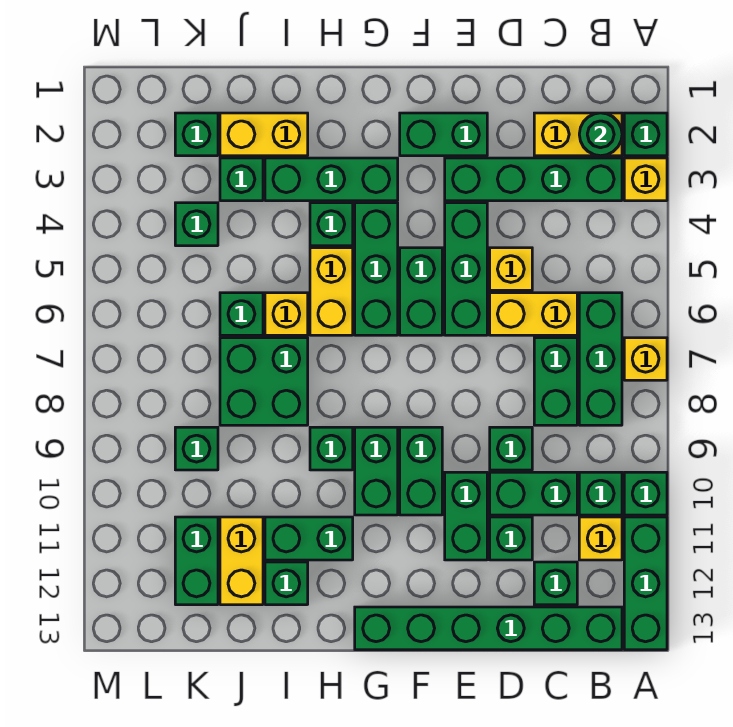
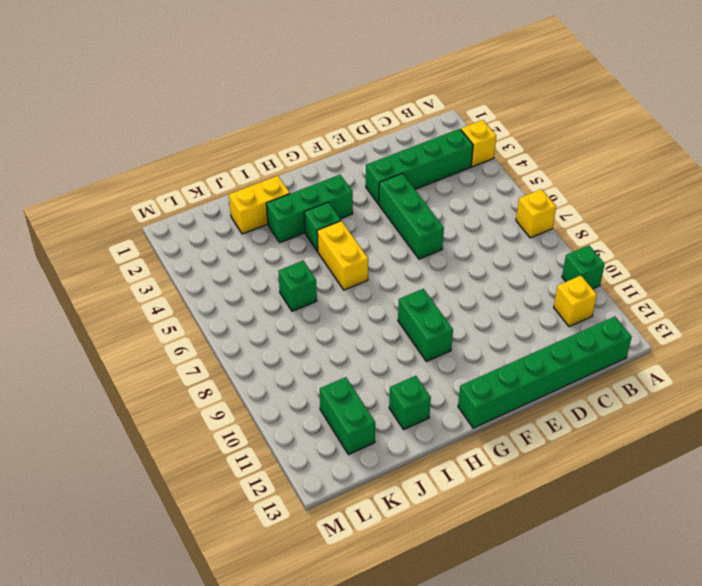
none -> green brick A2 level 1
none -> green brick A11:A13 level 1
none -> yellow brick B2:C2 level 1
none -> green brick B6:B8 level 1

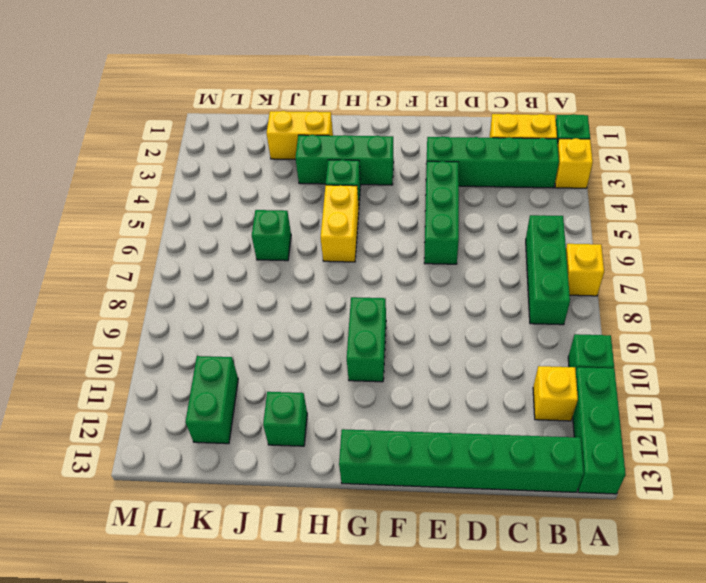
none -> green brick B10 level 1
none -> yellow brick C6:D6 level 1
none -> green brick C7:C8 level 1
none -> green brick C10:D10 level 1

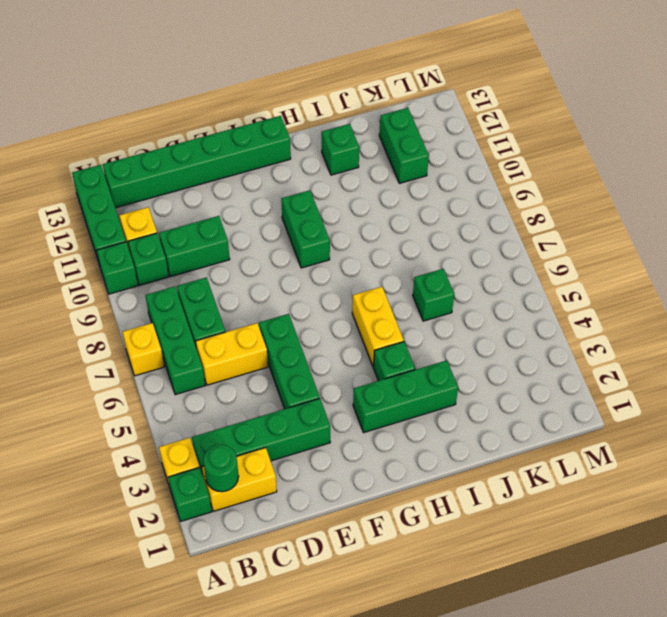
none -> green brick C12 level 1
none -> yellow brick D5 level 1
none -> green brick D9 level 1
none -> green brick D11 level 1

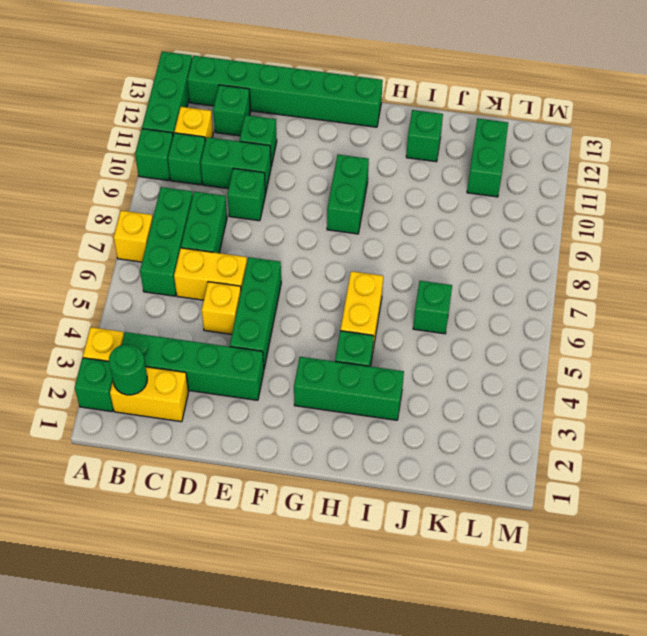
none -> green brick E2:F2 level 1
none -> green brick E10:E11 level 1
none -> green brick F5:F6 level 1
none -> green brick F9:F10 level 1

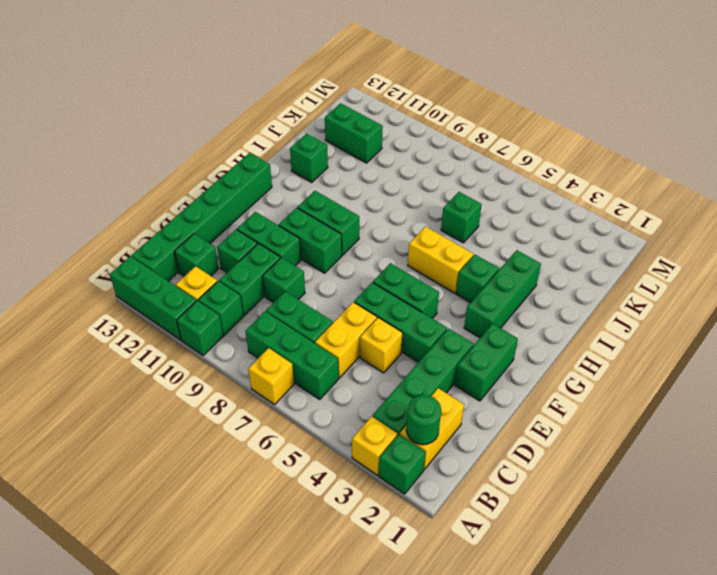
none -> green brick G4:G6 level 1
none -> green brick H9 level 1
none -> green brick H11:I11 level 1
none -> yellow brick I2:J2 level 1

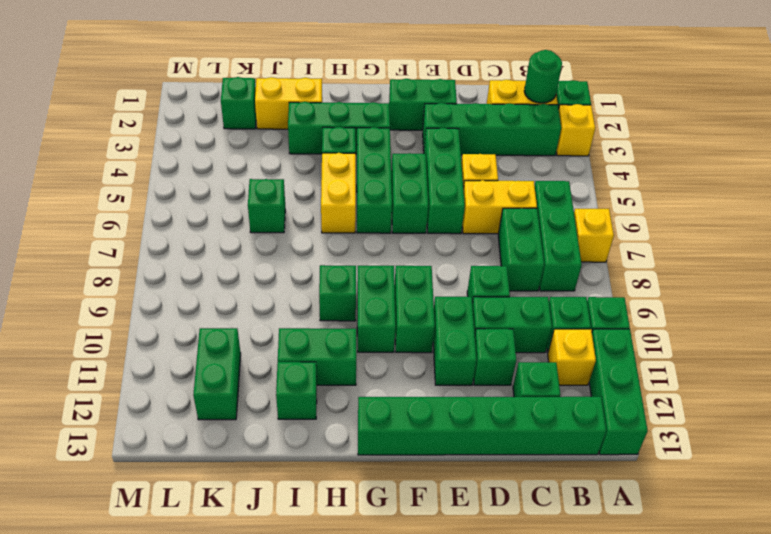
none -> yellow brick I6 level 1
none -> green brick I7:J8 level 1
none -> green brick J3 level 1
none -> yellow brick J11:J12 level 1

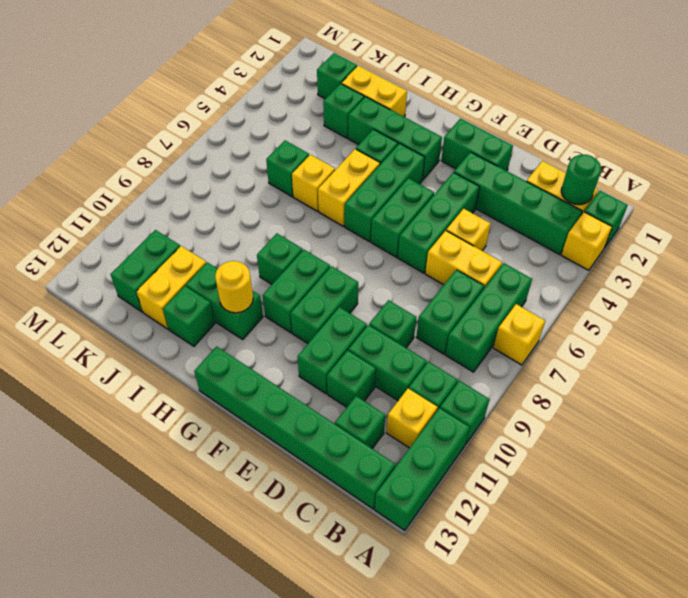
yellow round brick H11 level 2 -> none
none -> green brick I7:J8 level 1
none -> green brick K4 level 1
none -> green brick K9 level 1

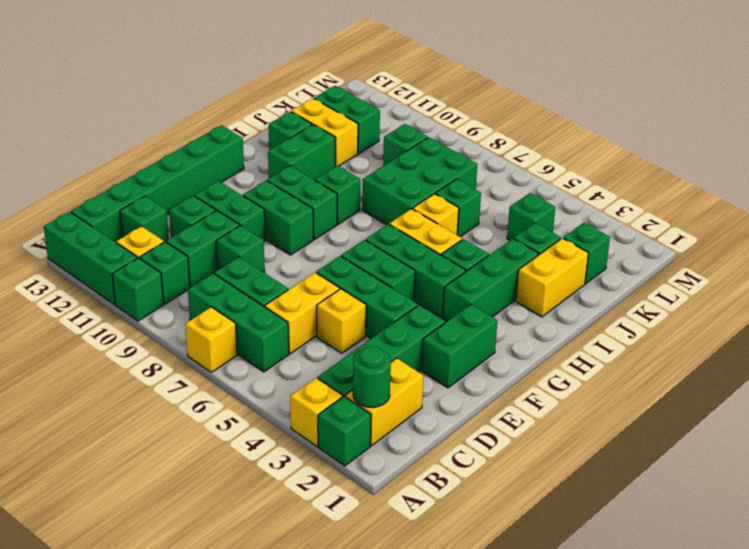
green brick I7:K8 level 1 -> green brick I7:J8 level 1

